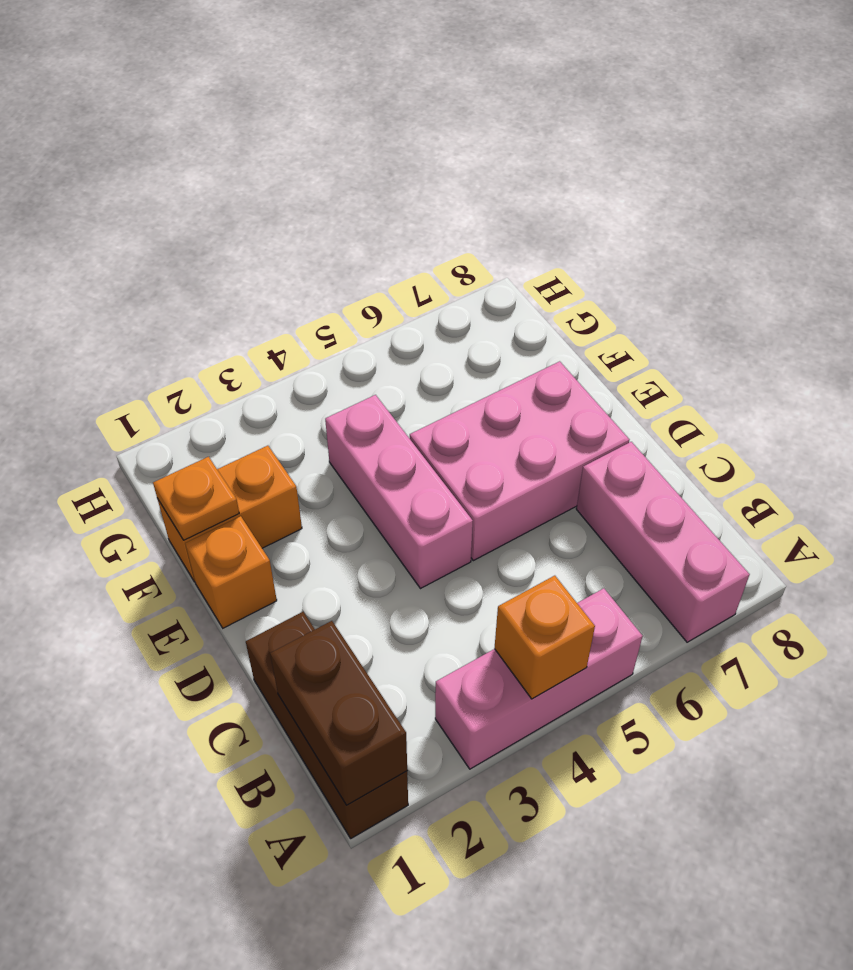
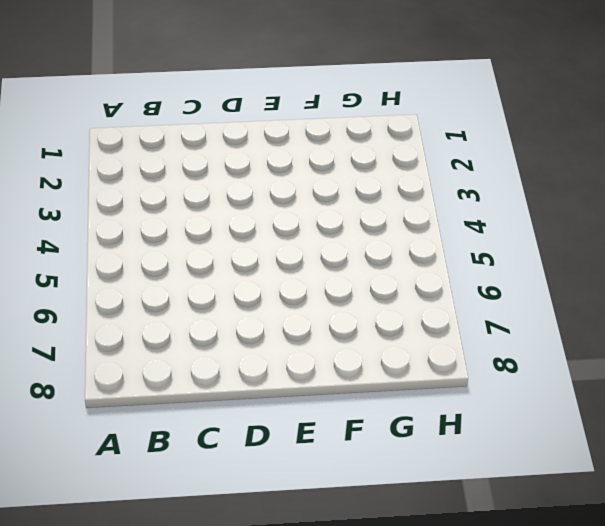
none -> brown brick A1:C1 level 1
none -> pink brick A3:A5 level 1

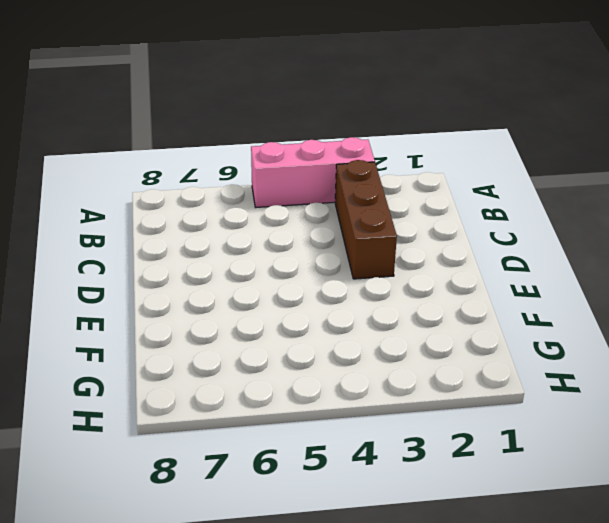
brown brick B3:D3 level 1 -> brown brick A1:C1 level 1
none -> pink brick A7:C7 level 1
none -> pink brick D4:F4 level 1

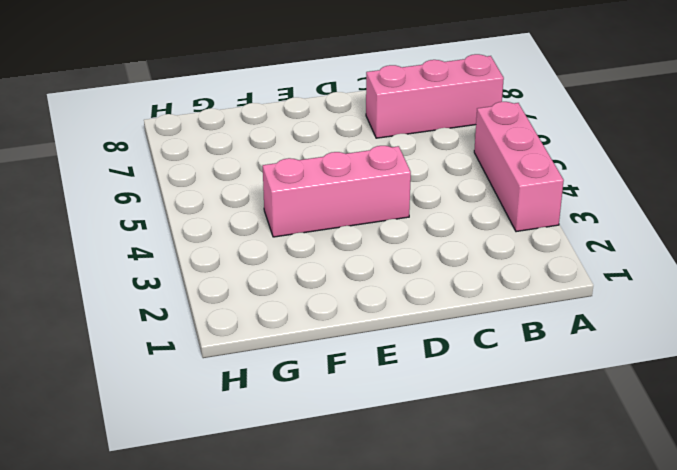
none -> brown brick A1:C1 level 1
none -> pink brick D5:E7 level 1

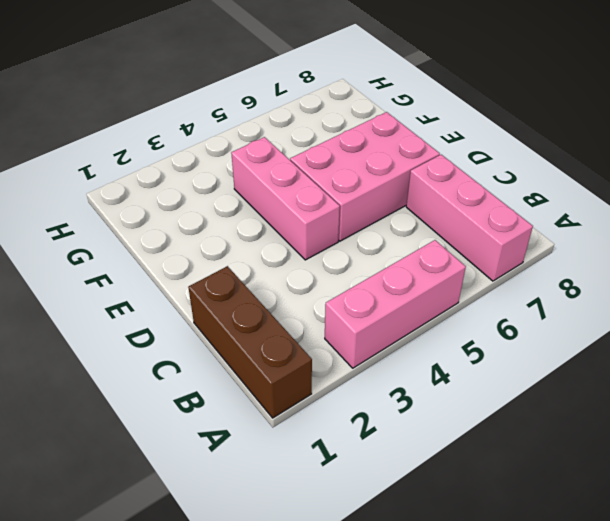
none -> orange brick E1 level 1
none -> orange brick F1:F2 level 1

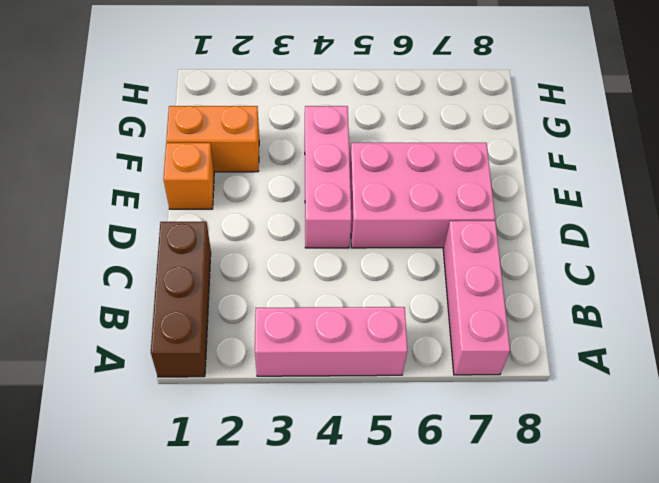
none -> brown brick A1:B1 level 2
none -> orange brick A4 level 2

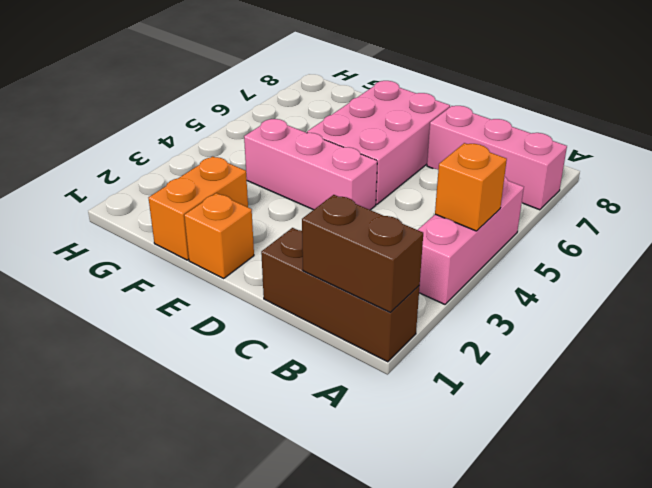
none -> orange plate F1 level 2

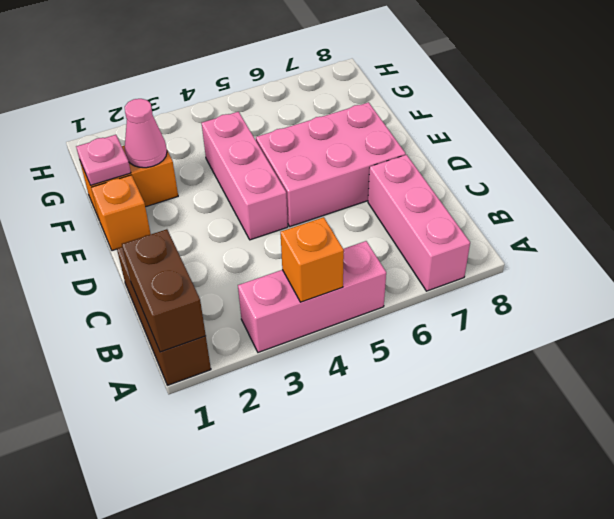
pink plate F1 level 2 -> orange plate F1 level 2
pink cone F2 level 2 -> none

